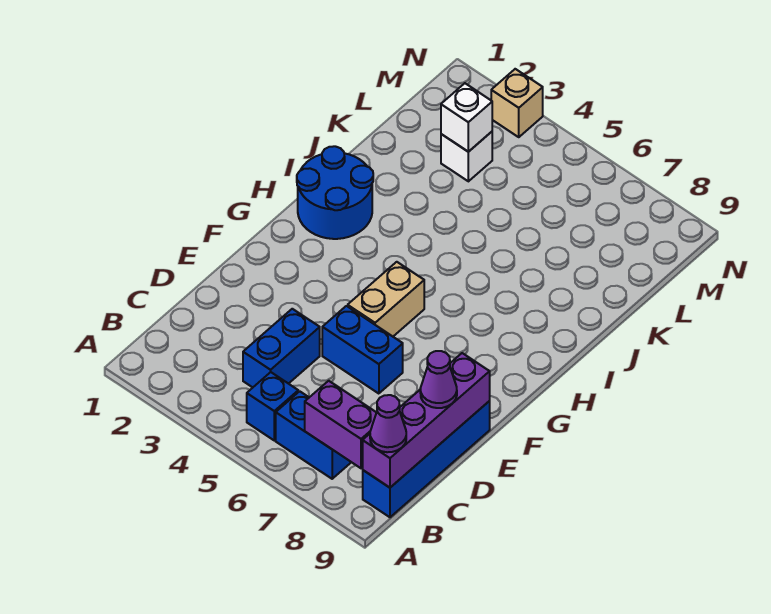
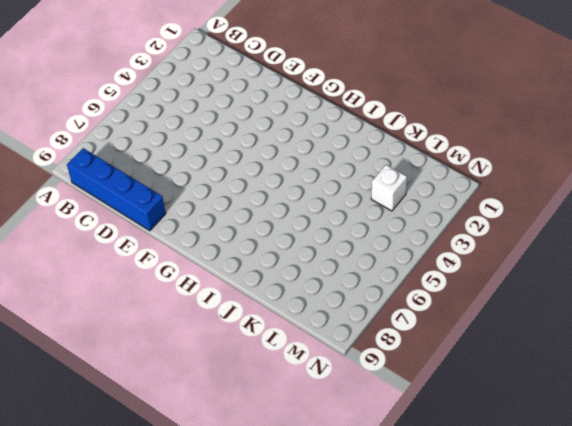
none -> blue brick B5 level 1
none -> blue brick B6:B7 level 1
none -> blue brick C4:D4 level 1

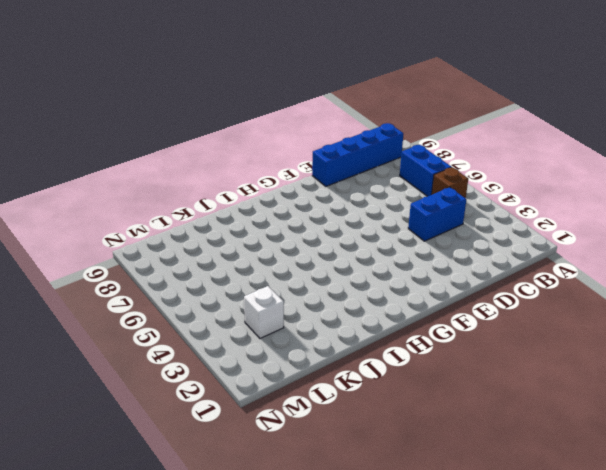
brown brick B5 level 1 -> blue brick B5 level 1
none -> blue brick E5:E6 level 1
none -> tan brick F5:G5 level 1
none -> blue round brick H1:I2 level 1

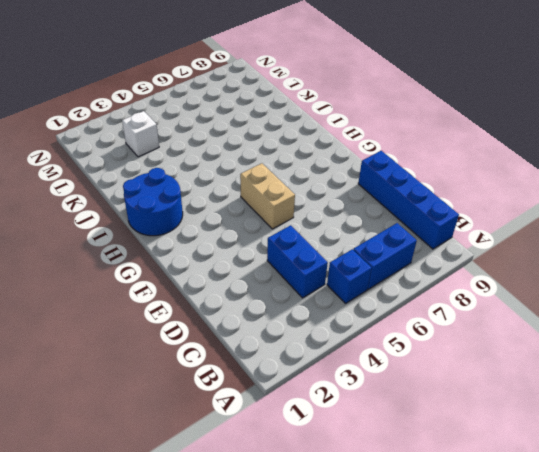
none -> blue brick E5:E6 level 1
none -> tan brick N3 level 1
none -> purple brick B7:B8 level 2

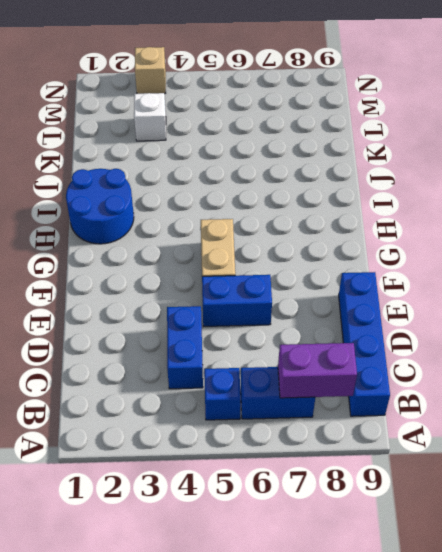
none -> purple brick B9:E9 level 2
none -> white brick L3 level 2
none -> purple cone B9 level 3

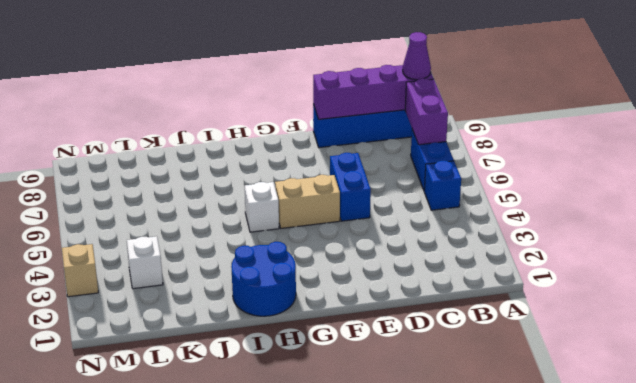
white brick H5 level 1 -> white brick L3 level 2
none -> blue brick C4:D4 level 1
none -> purple cone D9 level 3

